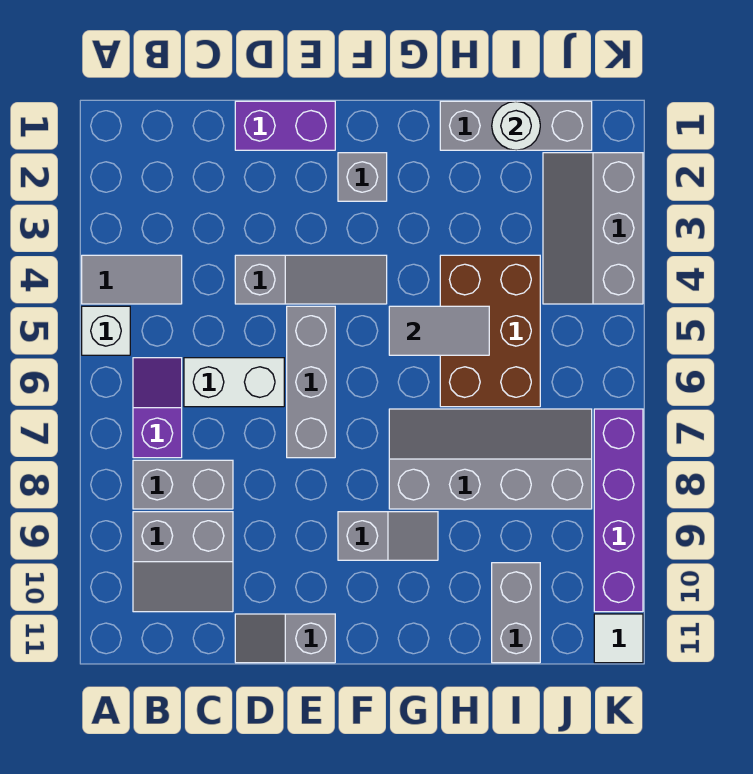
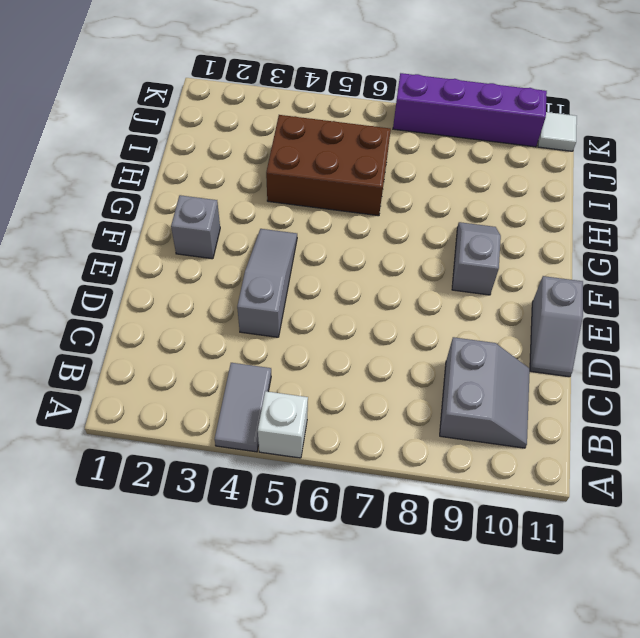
none -> purple slope B6:B7 level 1 top 7
none -> grey brick B8:C8 level 1
none -> white brick C6:D6 level 1

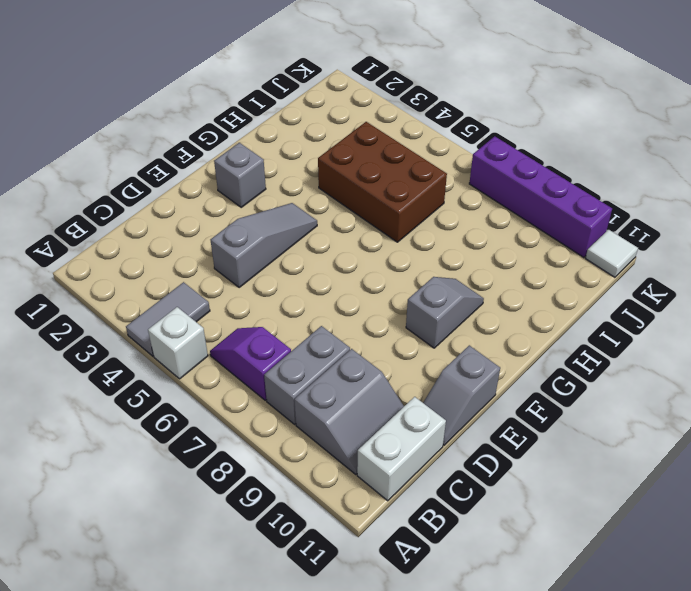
white brick B11:C11 level 1 -> white brick C6:D6 level 1
none -> purple brick D1:E1 level 1
none -> grey brick E5:E7 level 1
none -> grey slope G7:J8 level 1 top 8

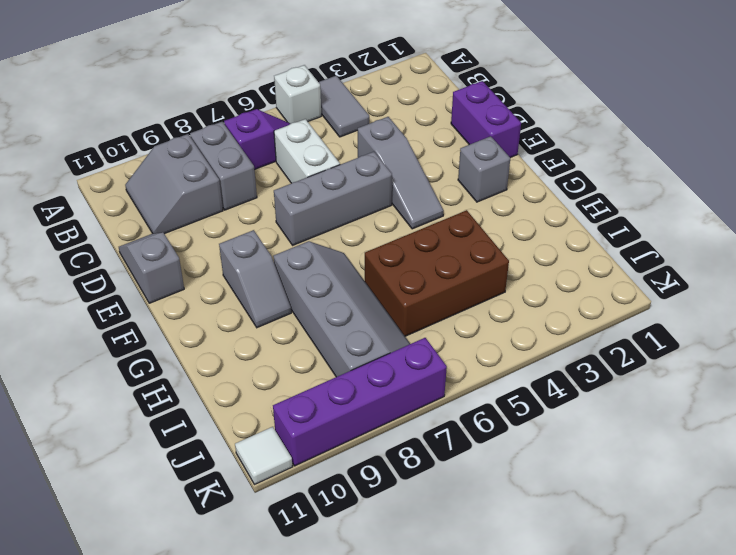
none -> grey brick H1:J1 level 1
none -> grey brick I10:I11 level 1
none -> grey slope J2:K4 level 1 top K

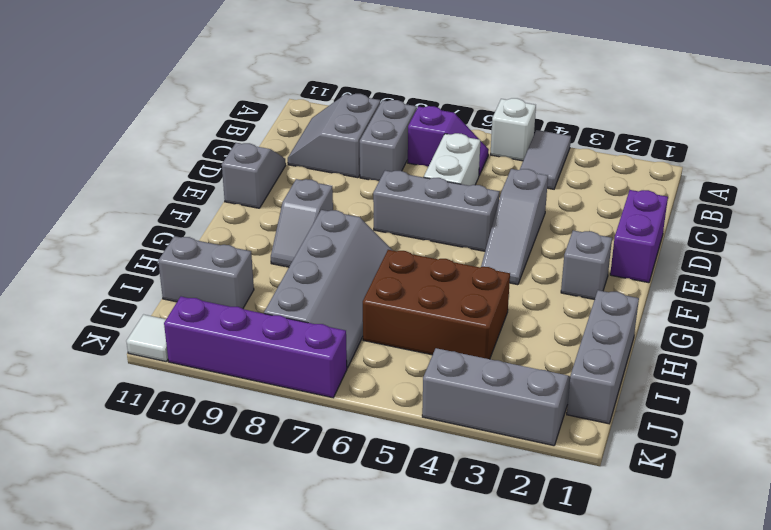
none -> grey tile G5:H5 level 2
none -> white round brick I1 level 2

